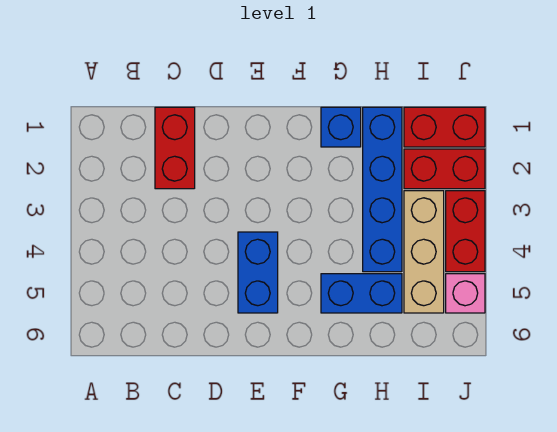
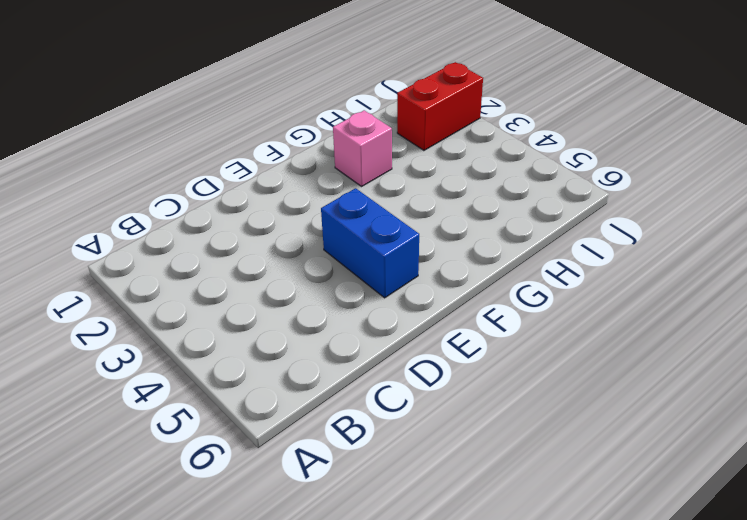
pink brick G2 level 1 -> pink brick J5 level 1
none -> red brick C1:C2 level 1
none -> blue brick G1 level 1

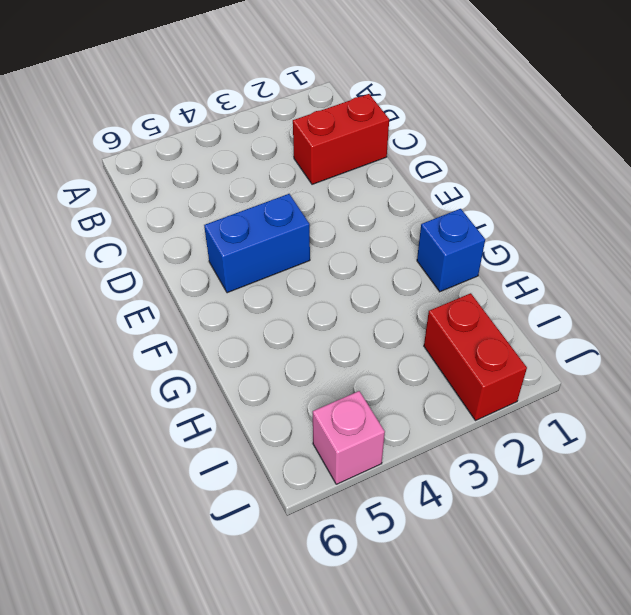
none -> blue brick G5:H5 level 1
none -> blue brick H1:H4 level 1

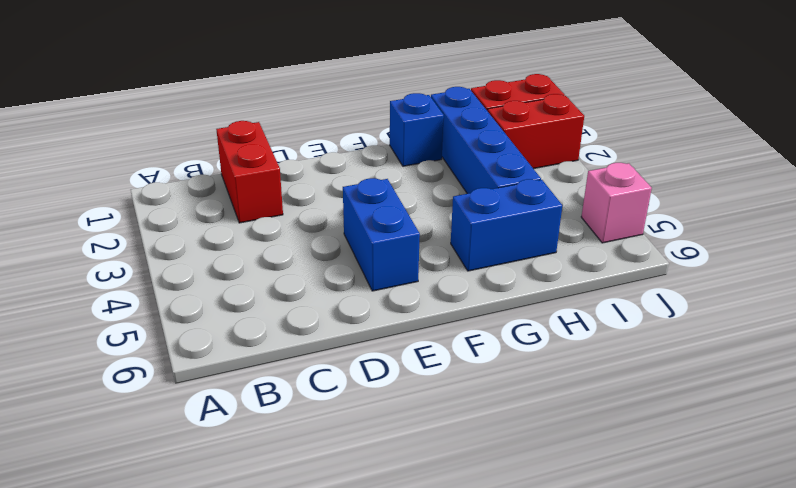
none -> tan brick I3:I5 level 1
none -> red brick J3:J4 level 1

